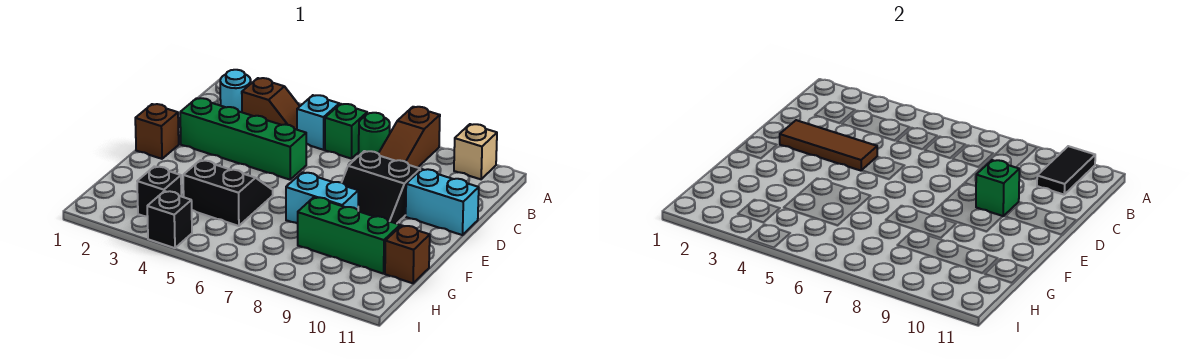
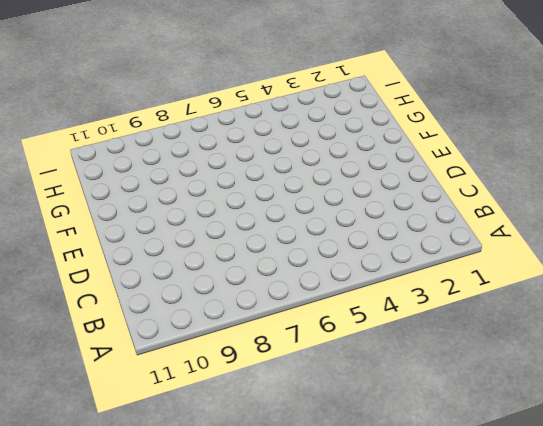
none -> brown slope A8:C8 level 1 top A
none -> tan brick A10 level 1
none -> cyan round brick B2 level 1

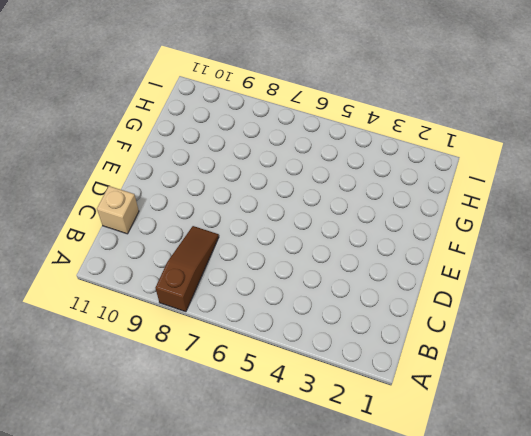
tan brick C11 level 1 -> tan brick A10 level 1
none -> cyan round brick B2 level 1
none -> brown slope B3:B4 level 1 top 3
none -> cyan brick B5 level 1

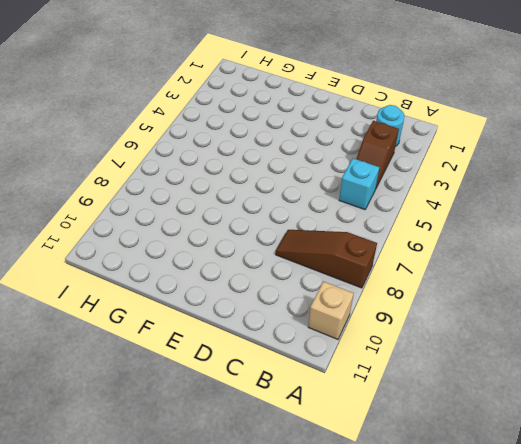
none -> green brick B6 level 1
none -> green round brick B7 level 1
none -> green brick D2:D5 level 1

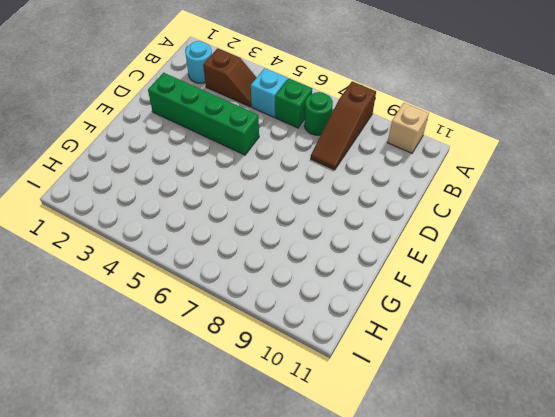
none -> black slope D8:E9 level 1 top D
none -> cyan brick D10:D11 level 1
none -> brown brick E1 level 1

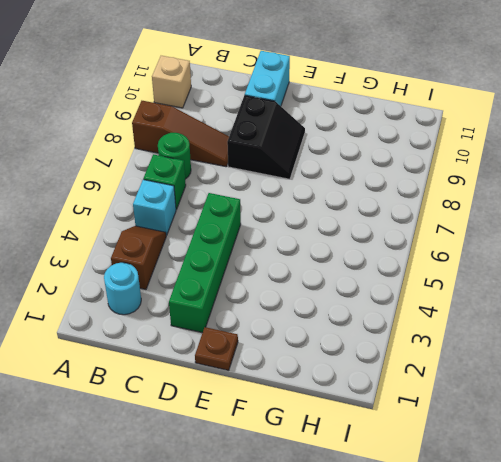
brown plate E1 level 1 -> brown brick E1 level 1
none -> black slope F4:G5 level 1 top G
none -> cyan brick F7:F8 level 1
none -> green brick G8:G10 level 1

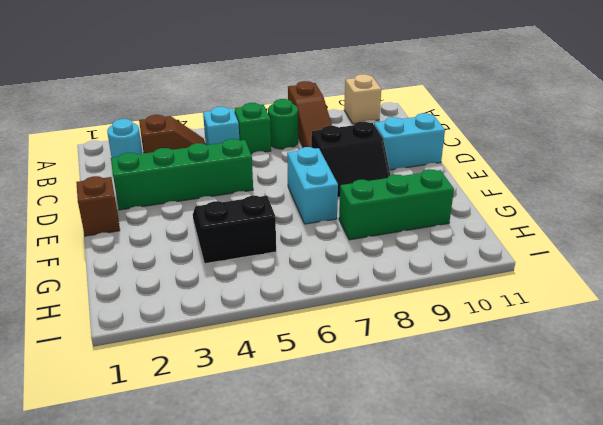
cyan brick E7:F7 level 1 -> cyan brick F7:F8 level 1
none -> brown brick G11 level 1
none -> black brick H3 level 1
none -> black brick I4 level 1

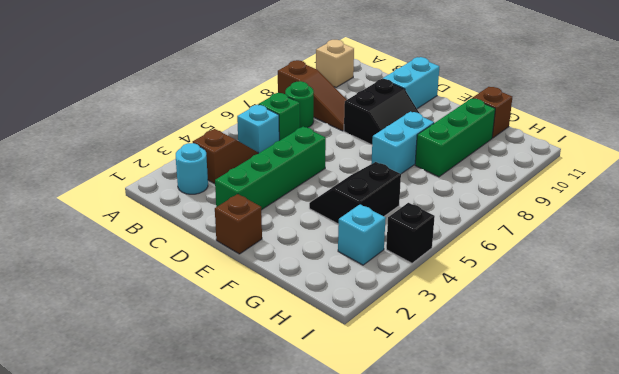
cyan brick H3 level 1 -> black brick H3 level 1
none -> black tile A10:B10 level 2
none -> brown tile D2:D4 level 2
none -> green brick D9 level 2

